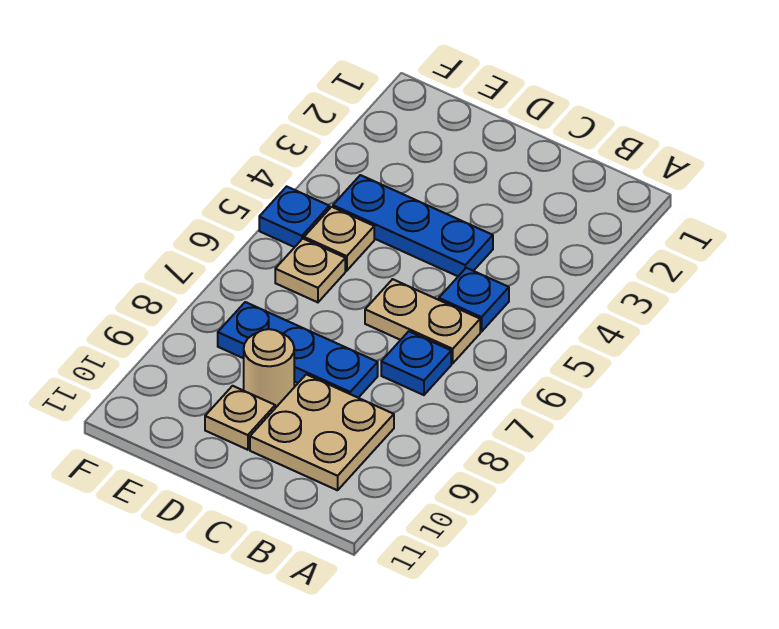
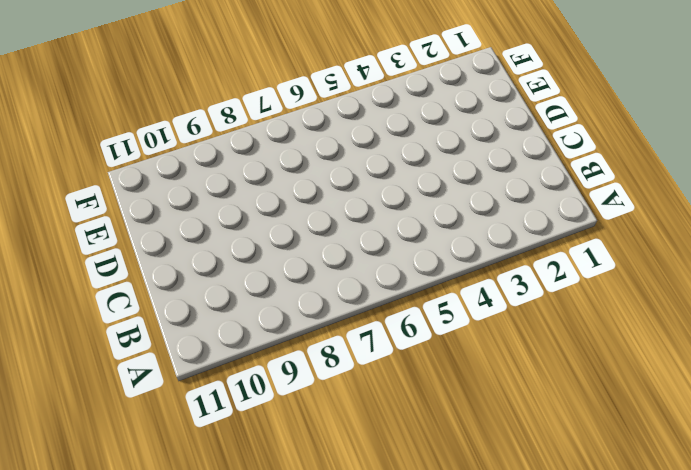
none -> blue plate B5 level 1
none -> tan plate B6:C6 level 1

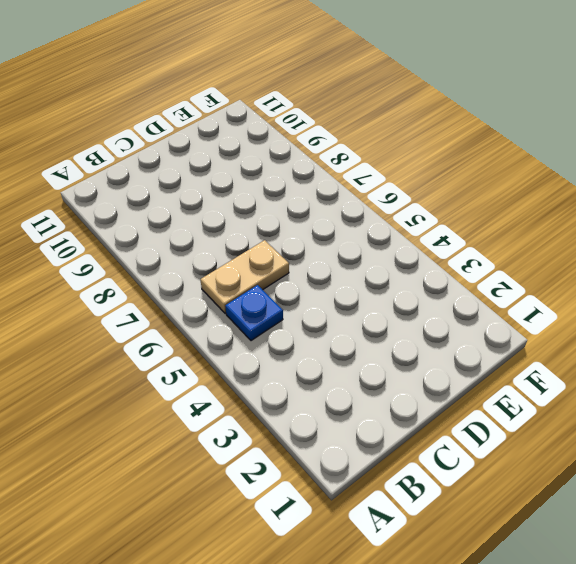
none -> blue plate B7 level 1
none -> tan plate B9:C10 level 1

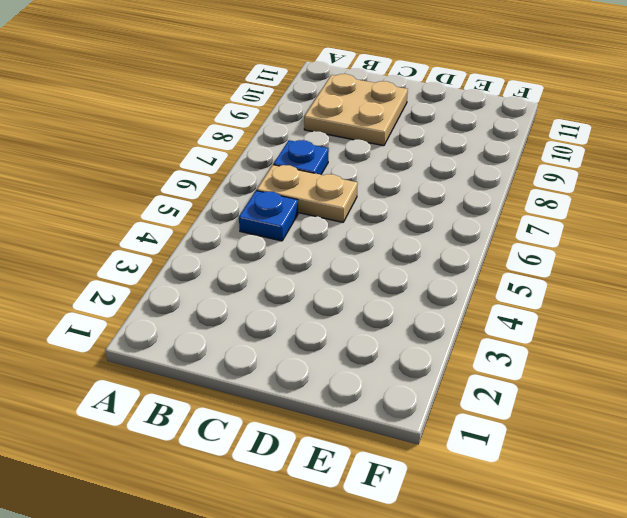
none -> blue plate C4:E4 level 1
none -> blue plate C8:E8 level 1

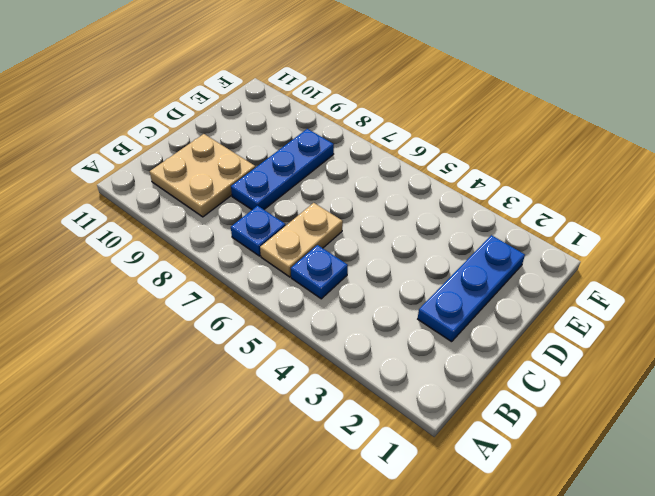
blue plate C2:E2 level 1 -> blue plate C4:E4 level 1
none -> tan round brick D9 level 1
none -> tan plate D10 level 1

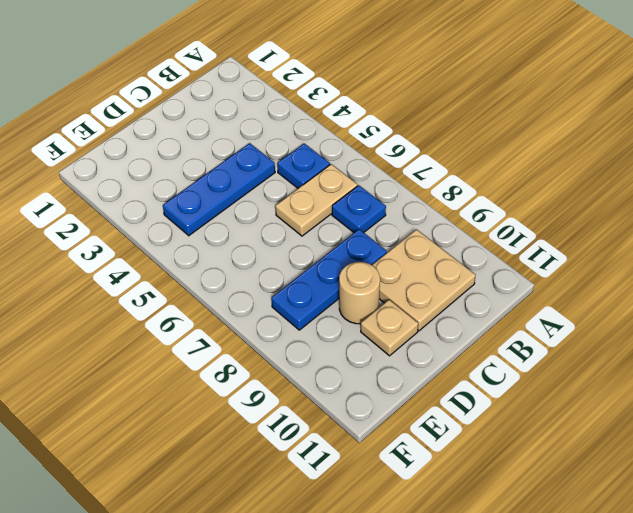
none -> tan plate E5 level 1
none -> tan plate E6 level 1

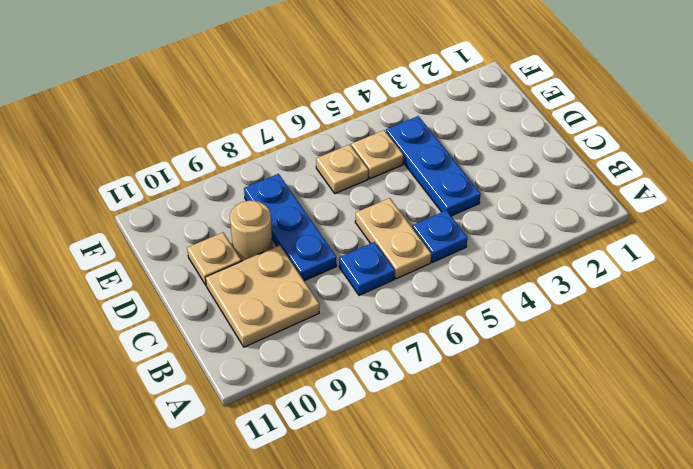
none -> blue plate F5 level 1

